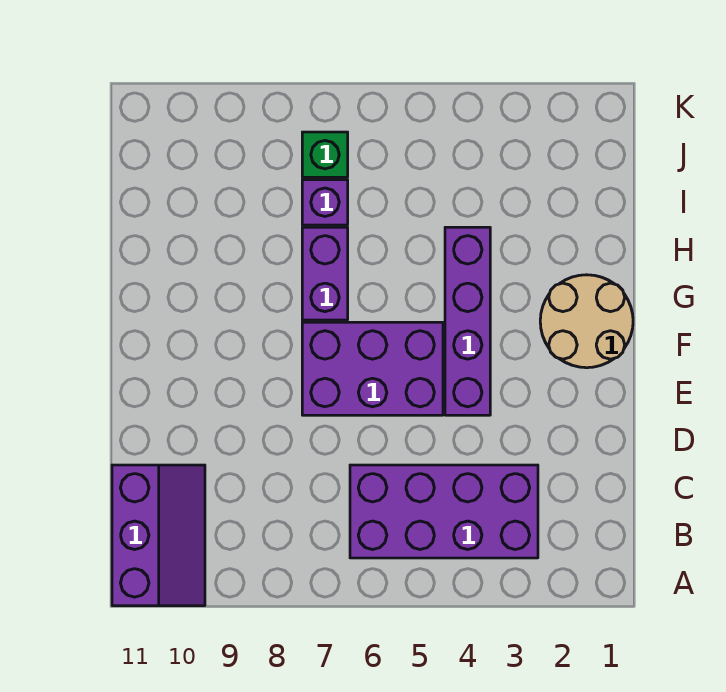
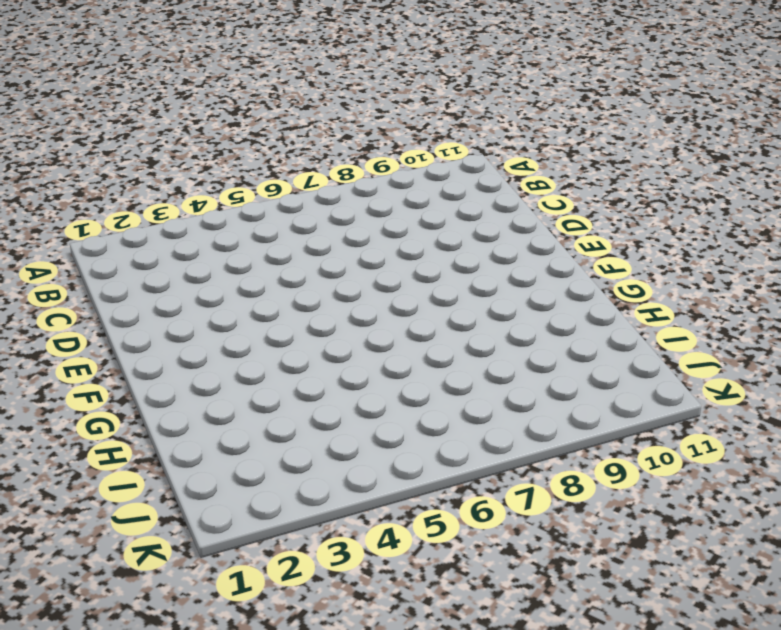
none -> purple slope A10:C11 level 1 top 11
none -> purple brick B3:C6 level 1

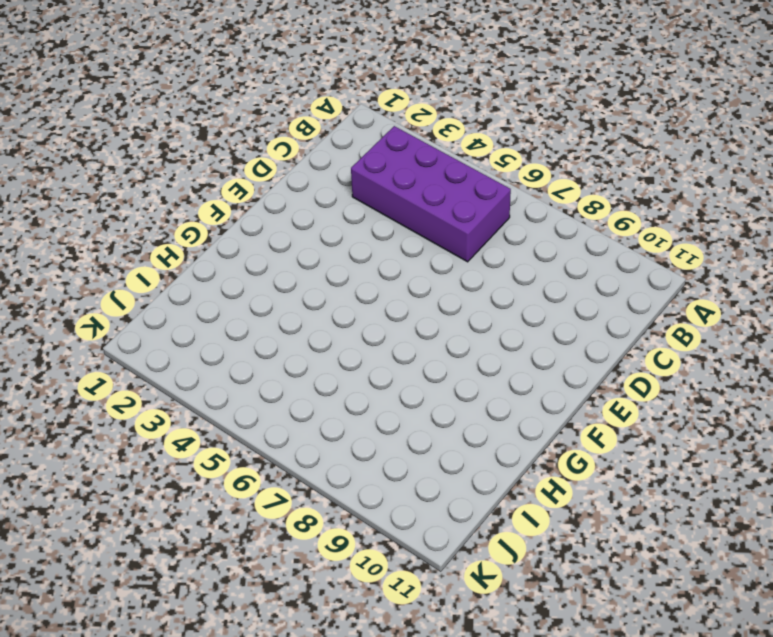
none -> purple slope A10:C11 level 1 top 11
none -> purple brick E4:H4 level 1

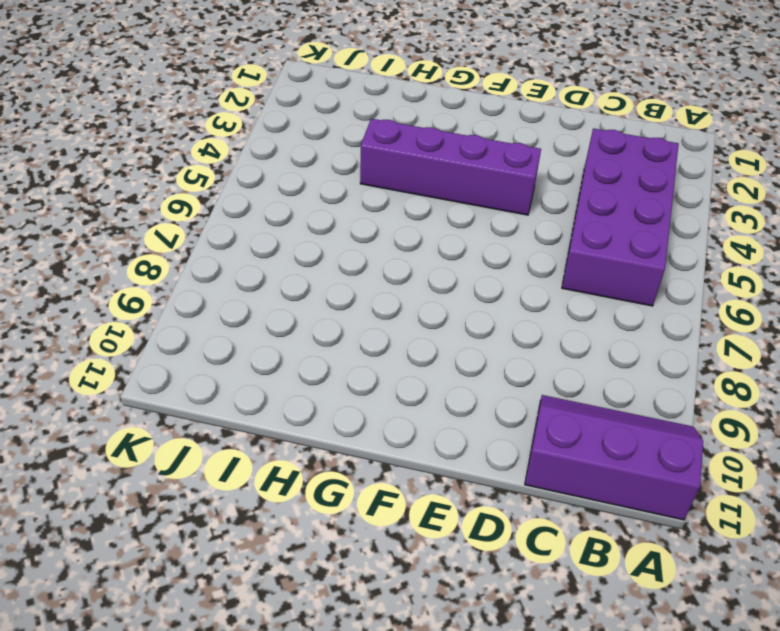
none -> purple brick E5:F7 level 1
none -> tan round brick F1:G2 level 1

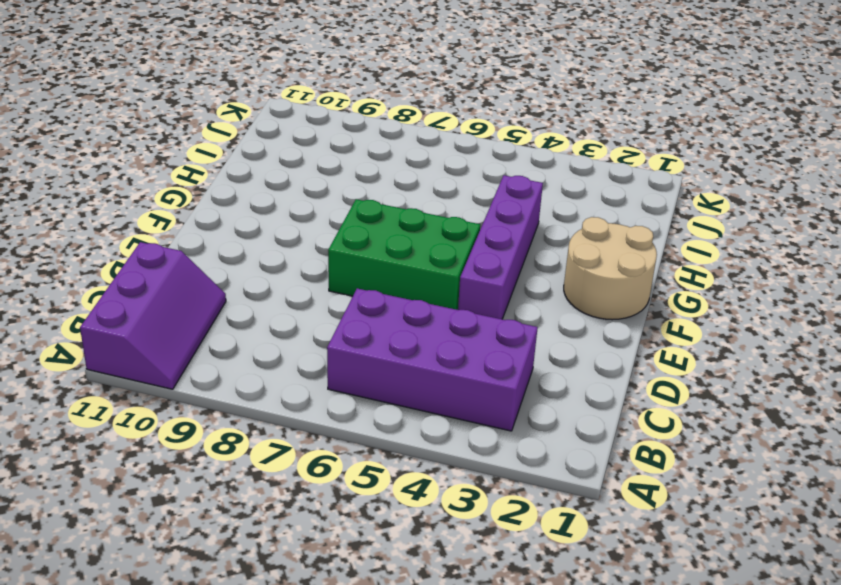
green brick E5:F7 level 1 -> purple brick E5:F7 level 1
none -> purple brick G7:H7 level 1
none -> purple brick I7 level 1

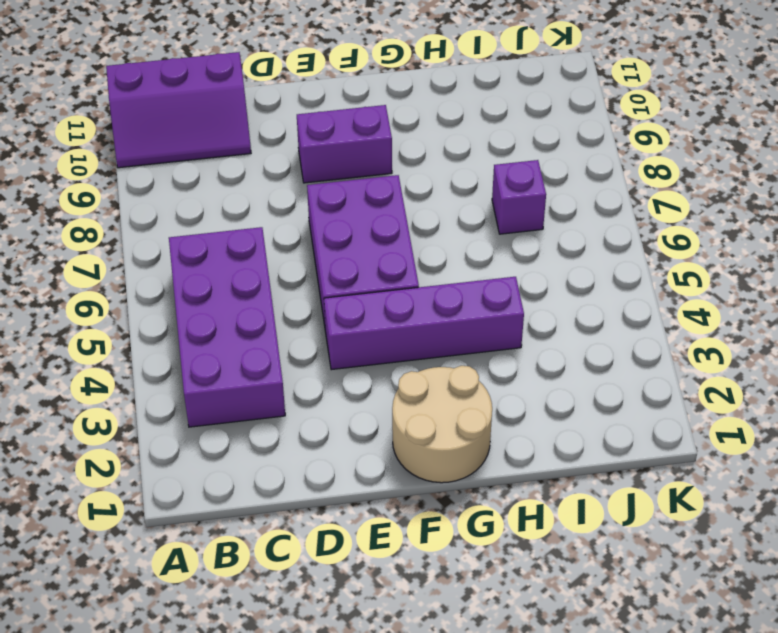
purple brick E9:F9 level 1 -> purple brick G7:H7 level 1
none -> green brick J7 level 1

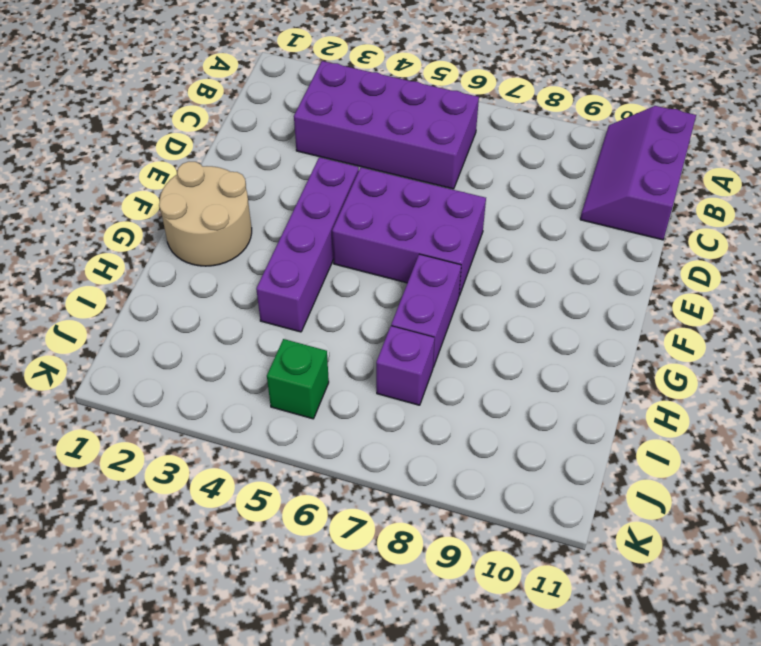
green brick J5 level 1 -> green brick J7 level 1

